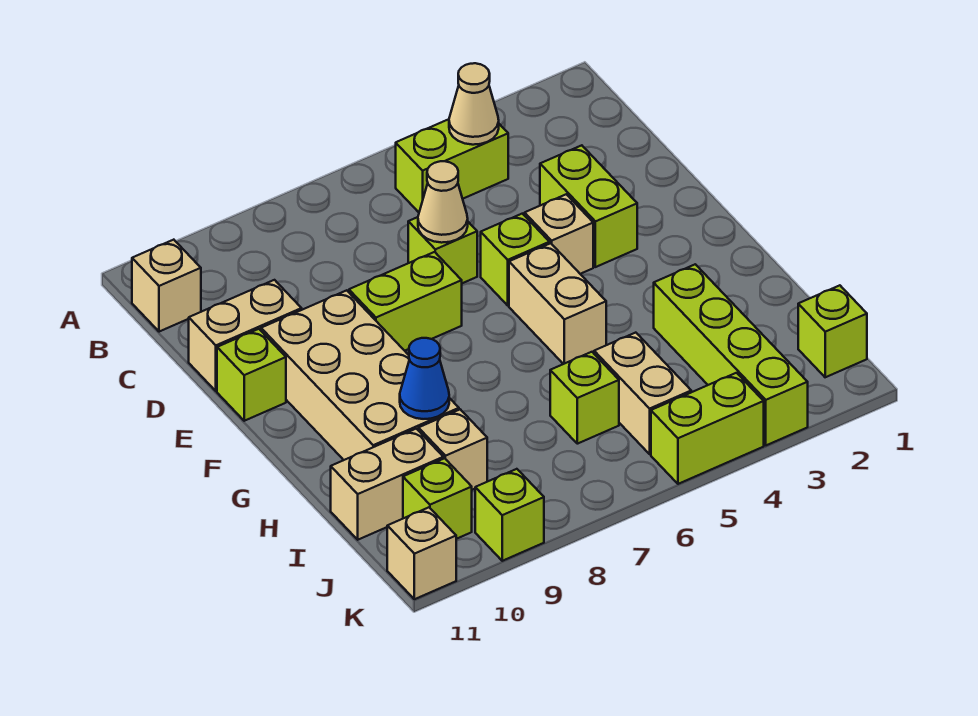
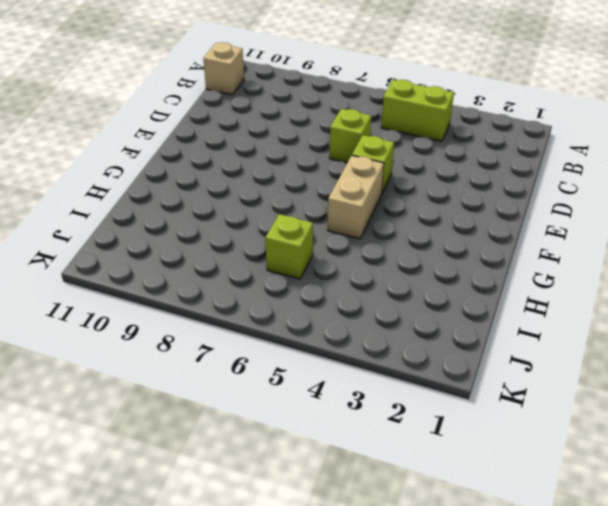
none -> lime brick D3:E3 level 1
none -> tan brick D10:D11 level 1
none -> tan brick E4 level 1

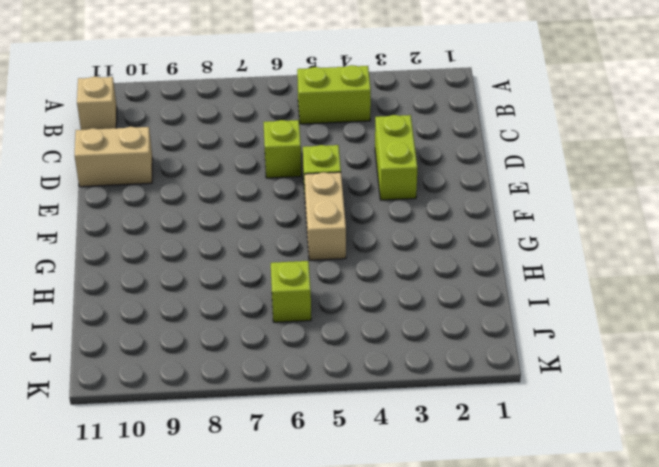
none -> tan brick E4 level 1
none -> lime brick E7:E8 level 1
none -> tan brick E9:H10 level 1

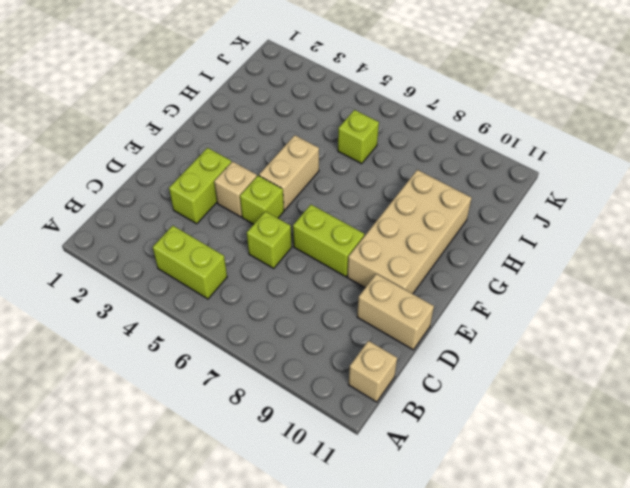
none -> lime brick E11 level 1
none -> lime brick H3:K3 level 1
none -> tan brick I5:J5 level 1

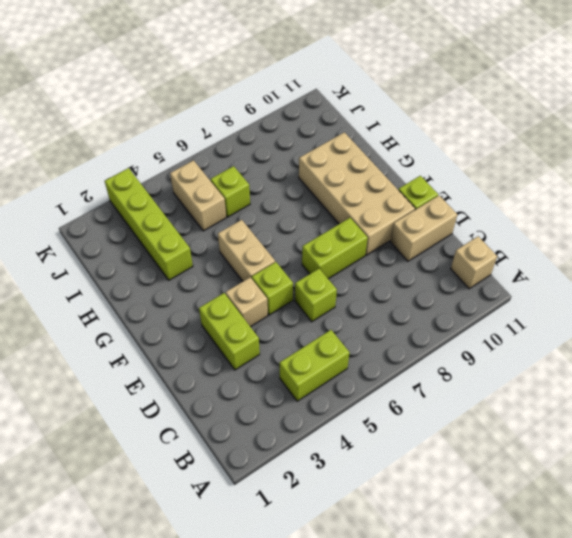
none -> tan brick I9 level 1
none -> tan brick I10:I11 level 1
none -> lime brick J1 level 1

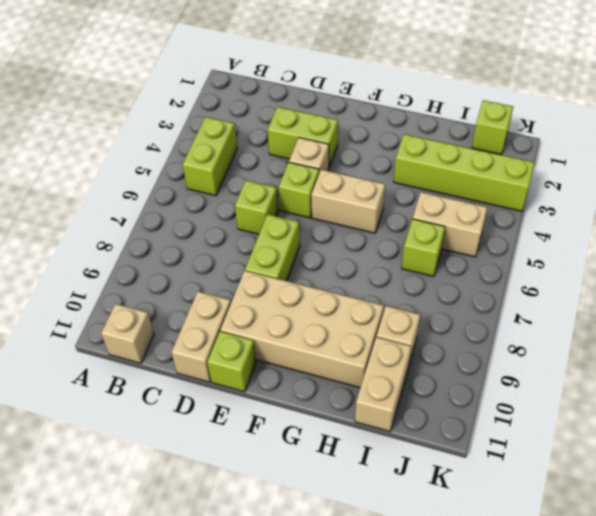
none -> lime brick J10 level 1
none -> lime brick K4:K5 level 1
none -> lime brick K9 level 1

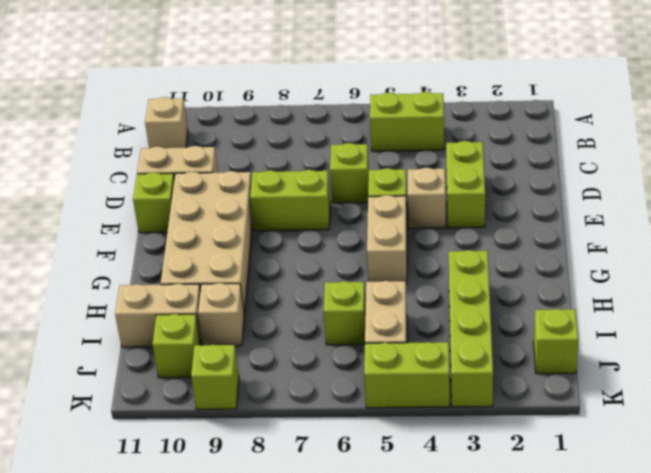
none -> tan brick K11 level 1
none -> tan cone B4 level 2
none -> tan cone D6 level 2

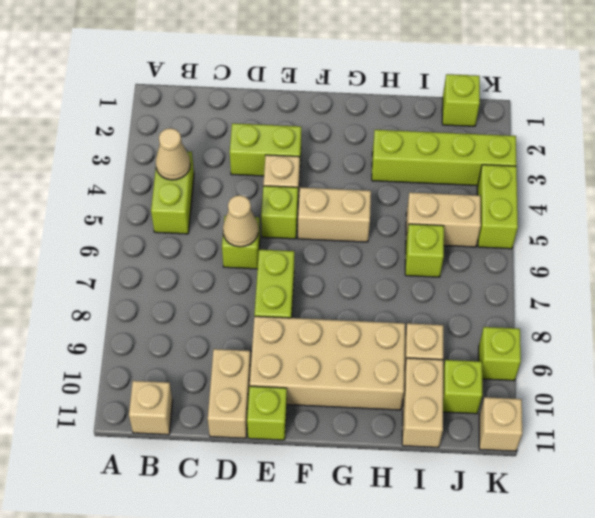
none -> blue cone H9 level 2

